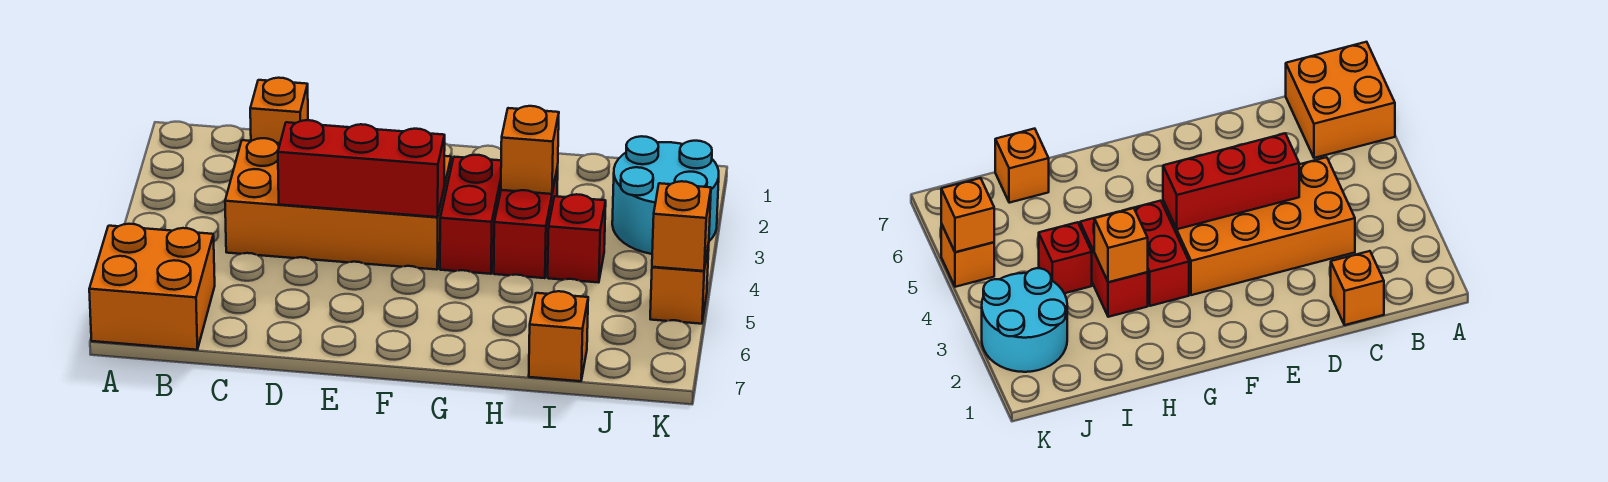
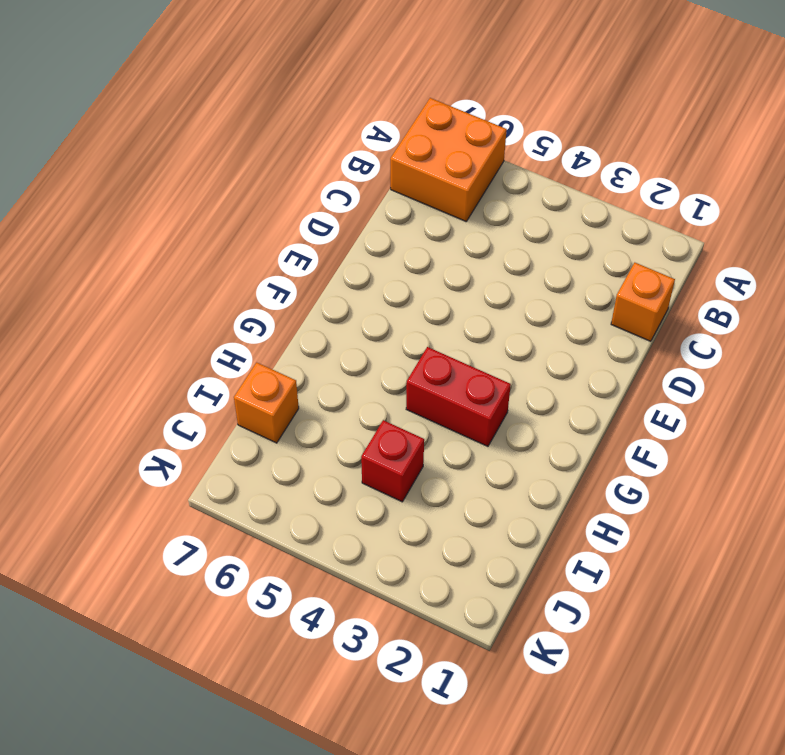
none -> orange brick C3:F4 level 1
none -> red brick H3:H4 level 1
none -> cyan round brick J2:K3 level 1

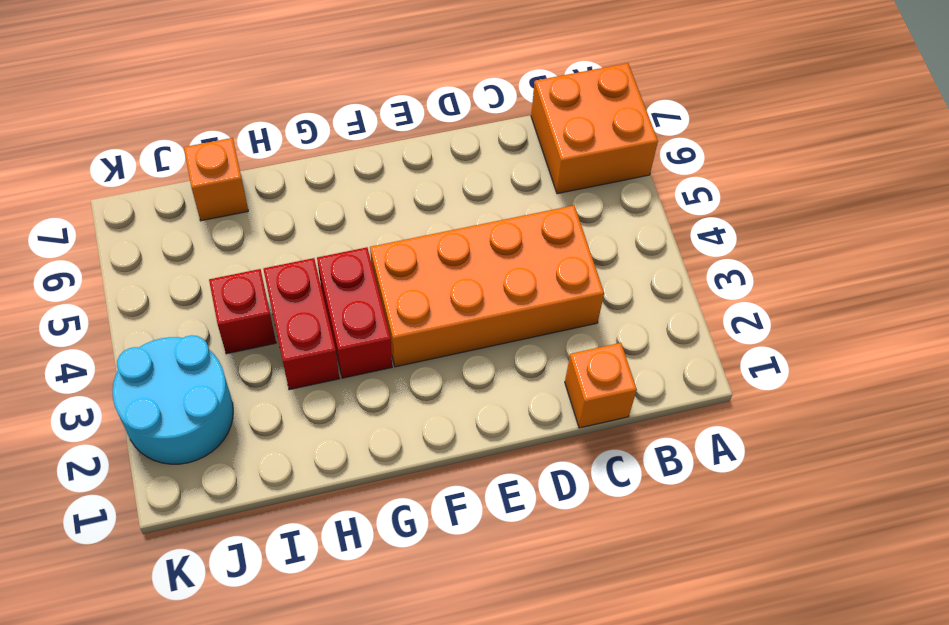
none -> orange brick K5 level 1
none -> red brick D4:F4 level 2
none -> orange brick H3 level 2

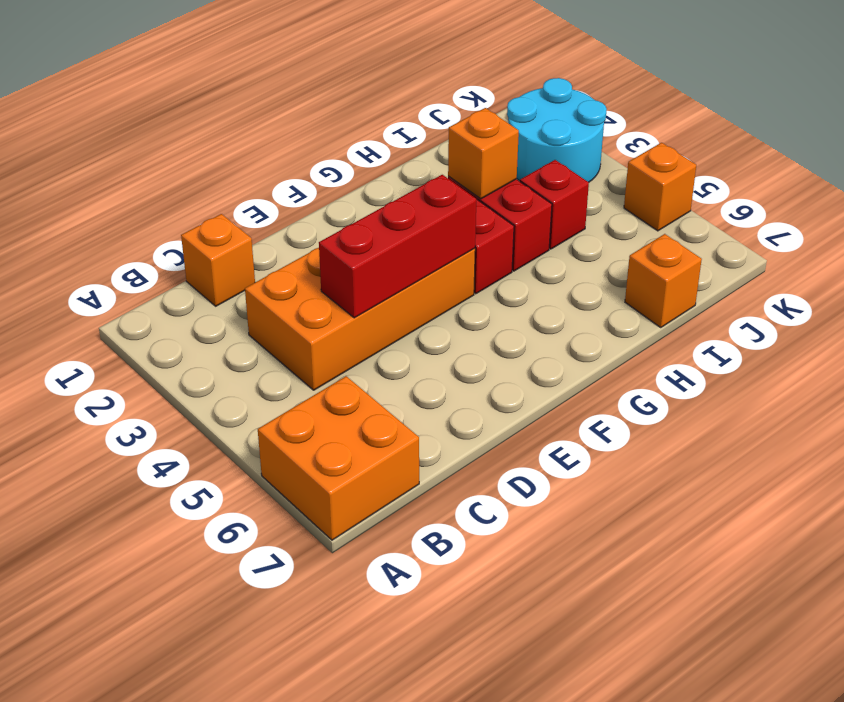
none -> orange brick K5 level 2

